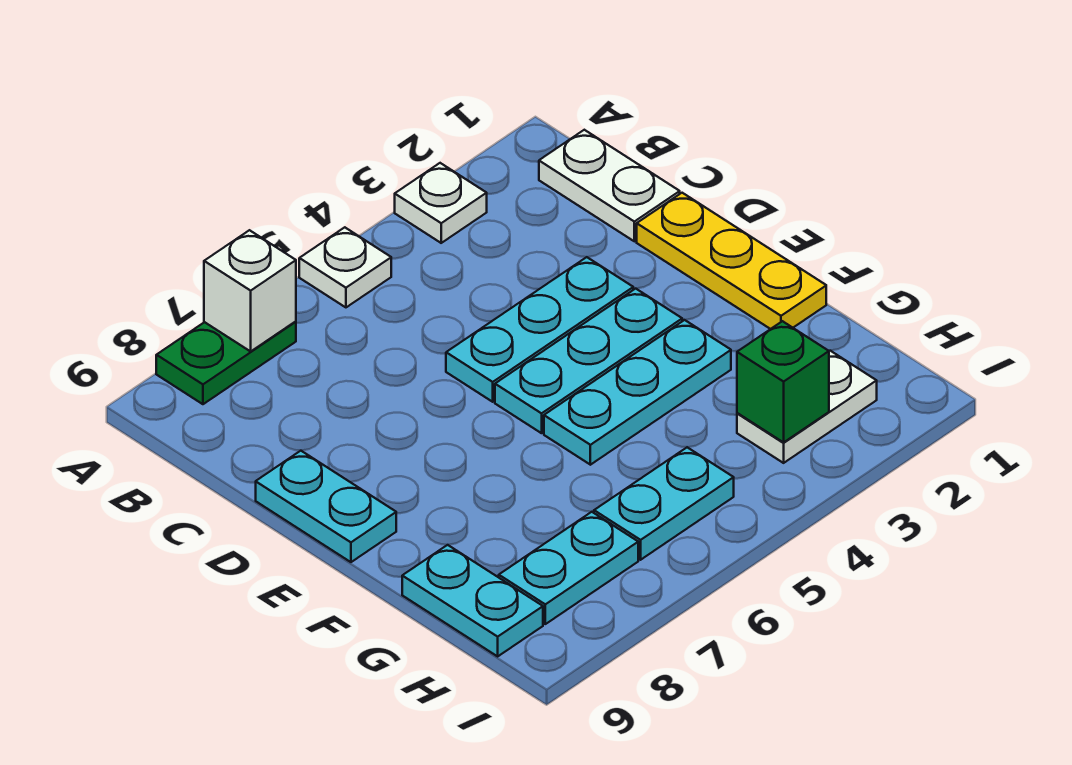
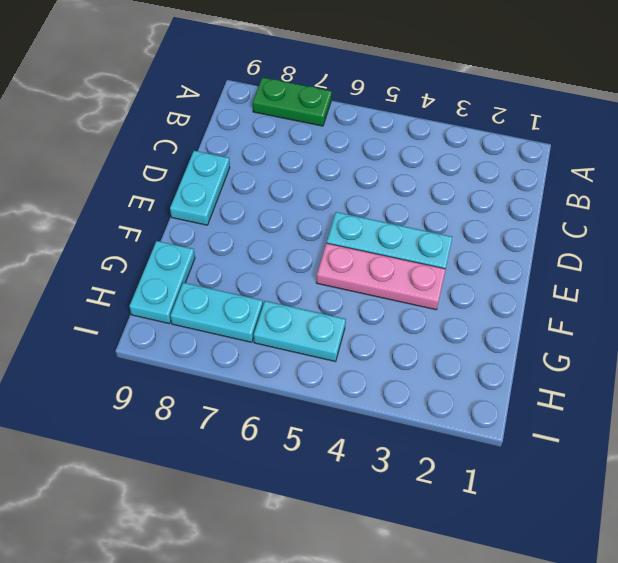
pink plate F3:F5 level 1 -> cyan plate F3:F5 level 1
none -> white plate A3 level 1
none -> white plate A5 level 1
none -> white plate B1:C1 level 1

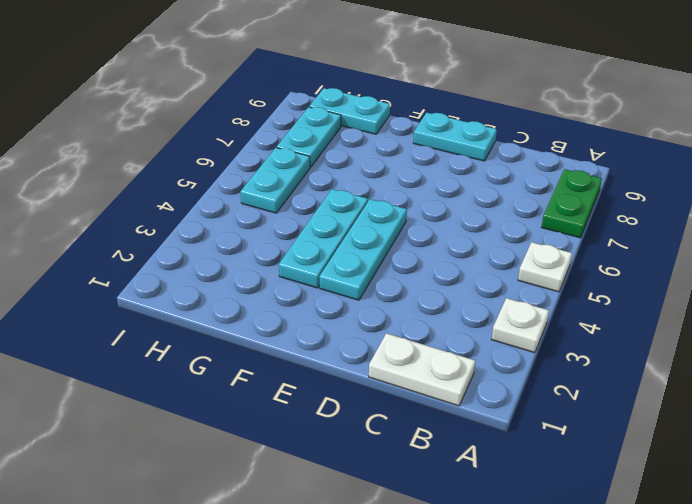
none -> yellow plate D1:F1 level 1
none -> cyan plate D3:D5 level 1
none -> white plate H2:H3 level 1

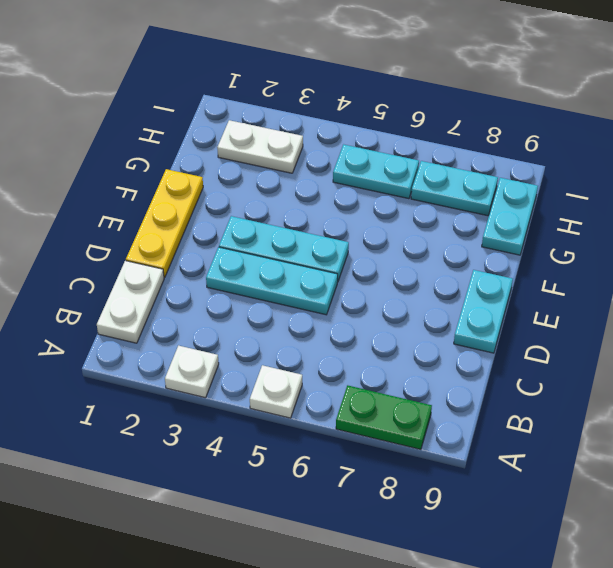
none -> cyan plate F3:F5 level 1
none -> white brick A7 level 2
none -> green brick H3 level 2

